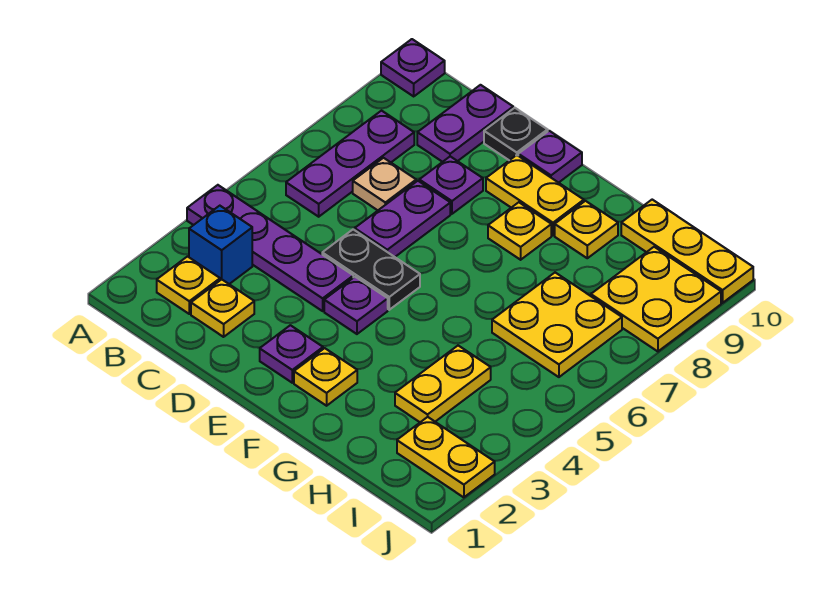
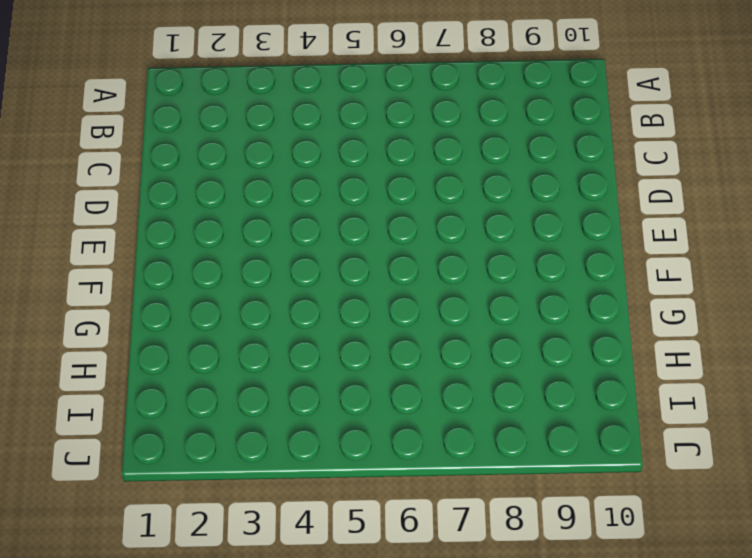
none -> purple plate A4:D4 level 1
none -> purple plate A10 level 1
none -> yellow plate B2 level 1

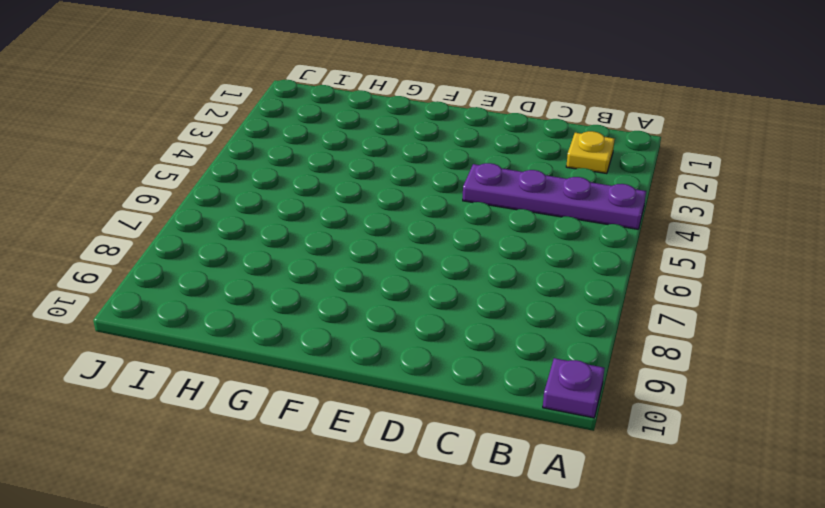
none -> blue brick B3 level 1
none -> purple plate B6:B8 level 1
none -> yellow plate C2 level 1

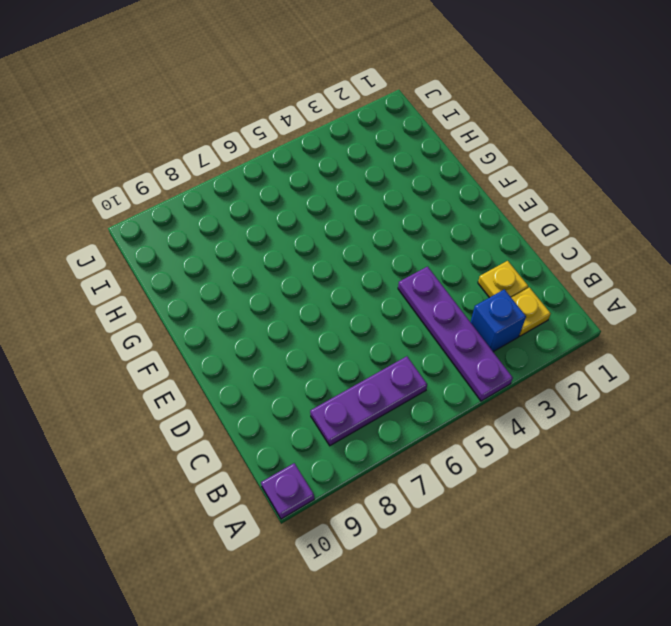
none -> tan plate C7 level 1
none -> purple plate C9:C10 level 1
none -> black plate D5:E5 level 1

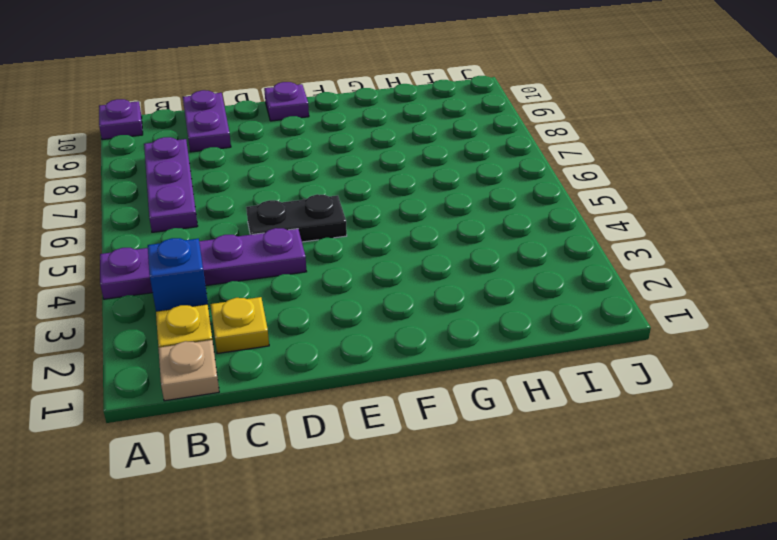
tan plate B1 level 1 -> tan plate C7 level 1
none -> purple plate D6:D7 level 1
none -> purple plate D8 level 1
none -> black plate D10 level 1

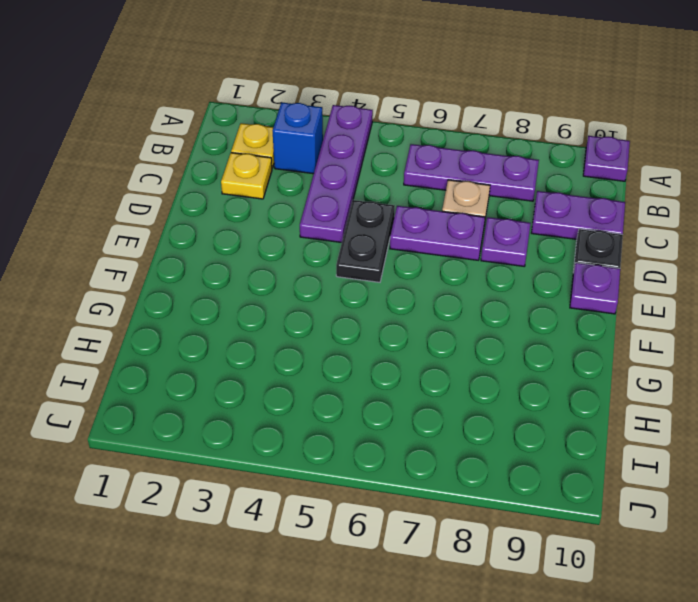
none -> purple plate E2 level 1
none -> purple plate E4 level 1
none -> yellow plate E9:F9 level 1

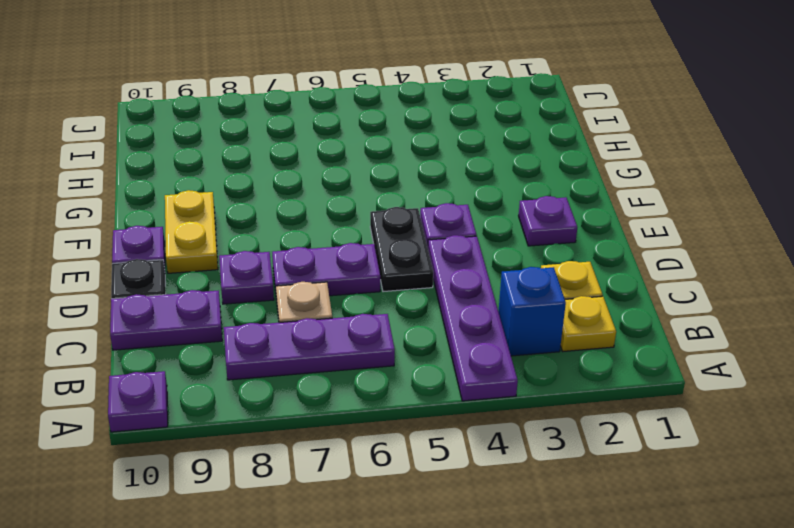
none -> yellow plate F2 level 1
none -> yellow plate F8 level 1
none -> yellow plate G9 level 1

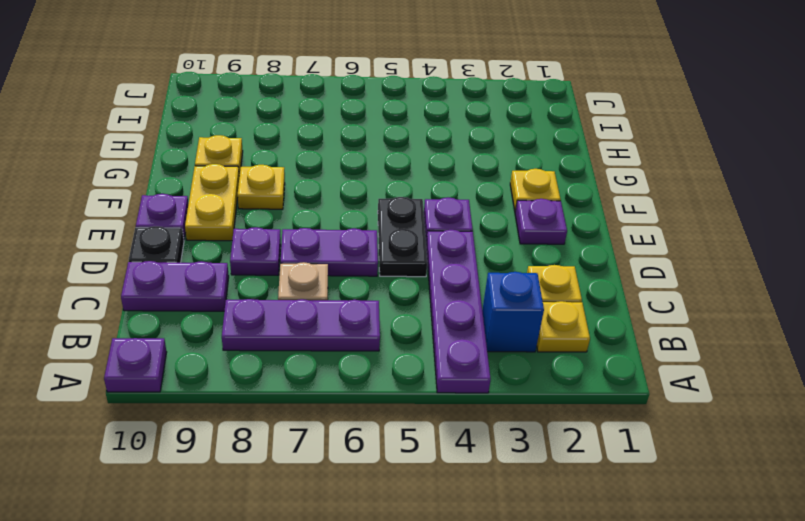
none -> yellow plate H3:H4 level 1
none -> yellow plate H6:I7 level 1
none -> yellow plate H10:J10 level 1

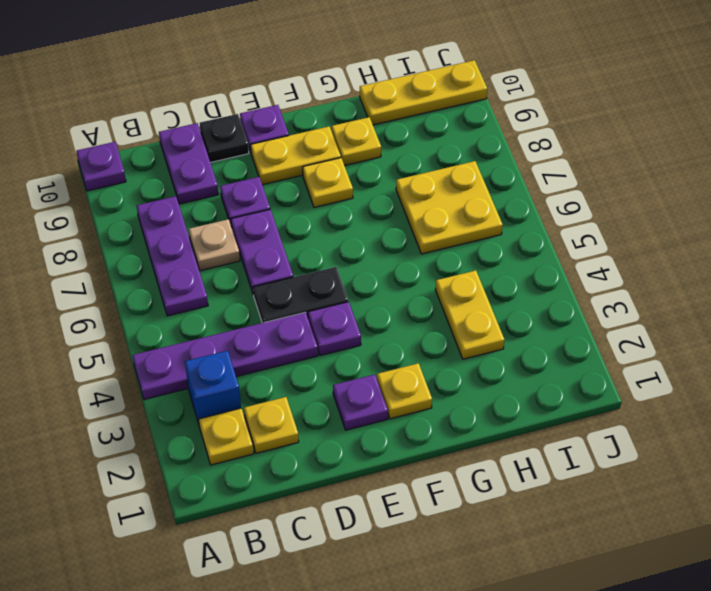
none -> yellow plate I2:J2 level 1
none -> yellow plate I8:J9 level 1

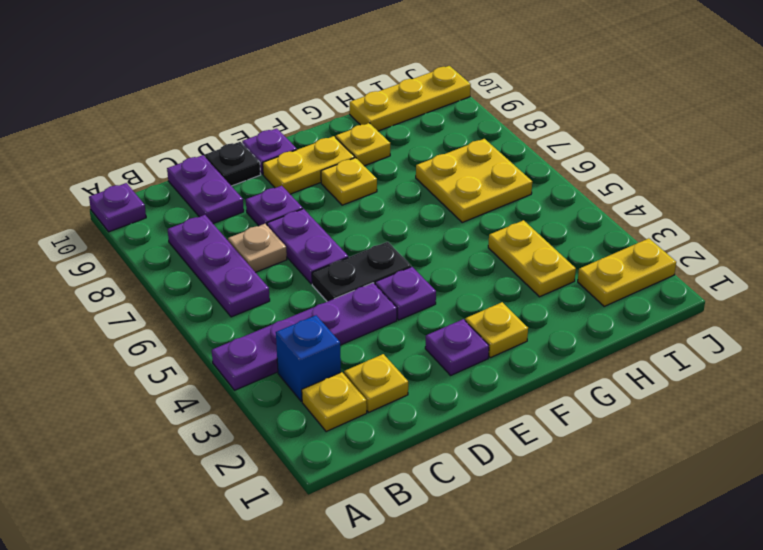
none -> yellow plate I8:J9 level 1

